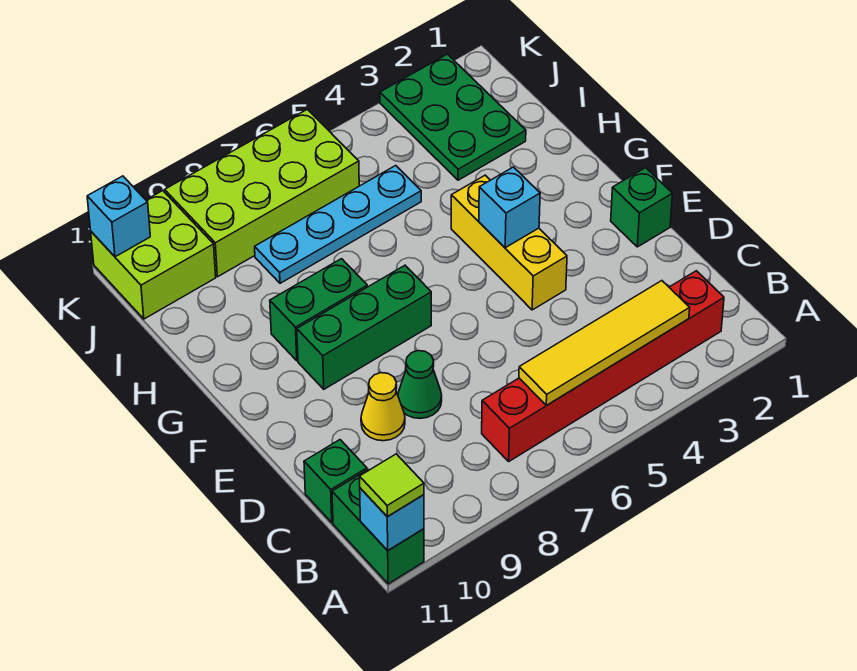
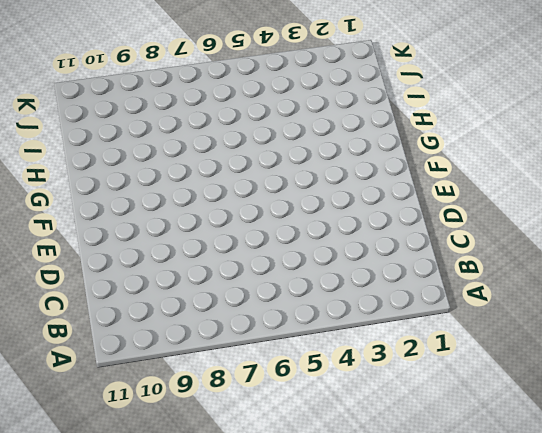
none -> green brick A11:B11 level 1
none -> red brick B2:B7 level 1
none -> green brick C11 level 1

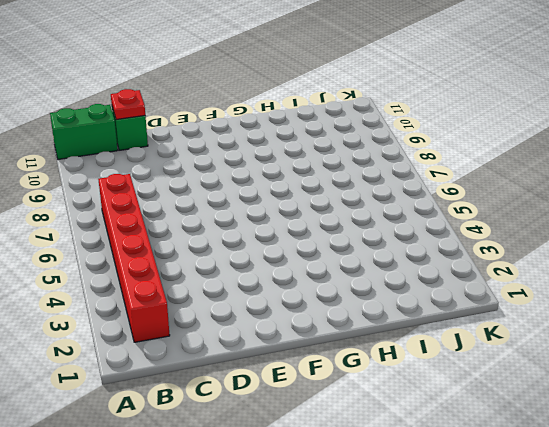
red plate C11 level 2 -> none
none -> green cone D8 level 1
none -> yellow cone D9 level 1
none -> green brick E1 level 1

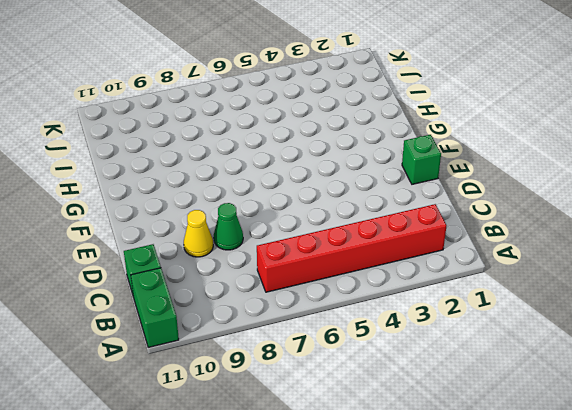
none -> yellow brick E4:G4 level 1
none -> green brick F7:F9 level 1
none -> green brick G8:G9 level 1

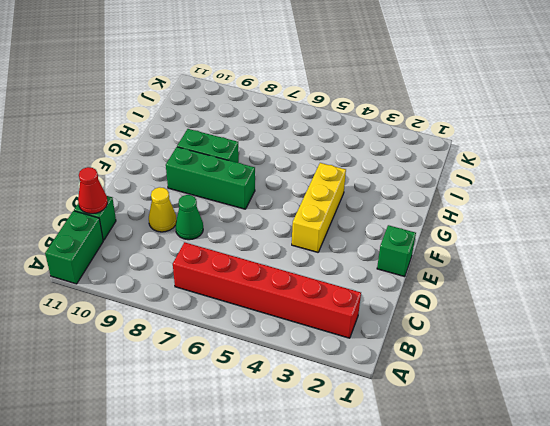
red cone C11 level 2 -> none
none -> green plate I2:K3 level 1
none -> cyan plate I5:I8 level 1
none -> lime brick J6:K9 level 1

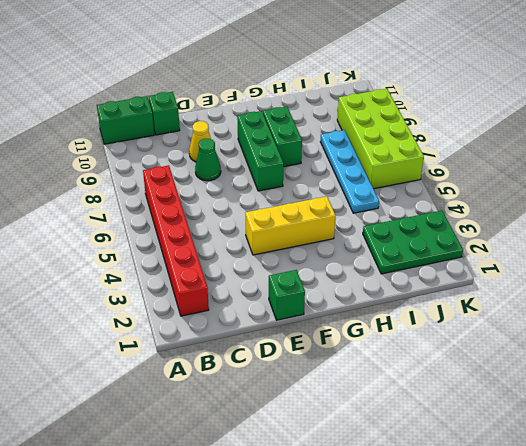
none -> lime brick J10:K11 level 1
none -> cyan brick A11 level 2
none -> yellow tile B3:B6 level 2

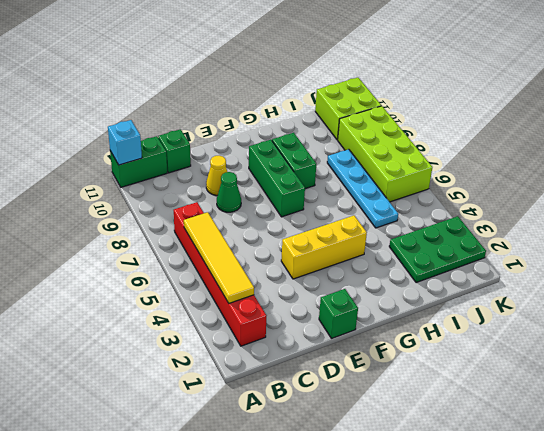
none -> cyan brick F4 level 2
none -> cyan brick K11 level 2
none -> lime tile A11 level 3

